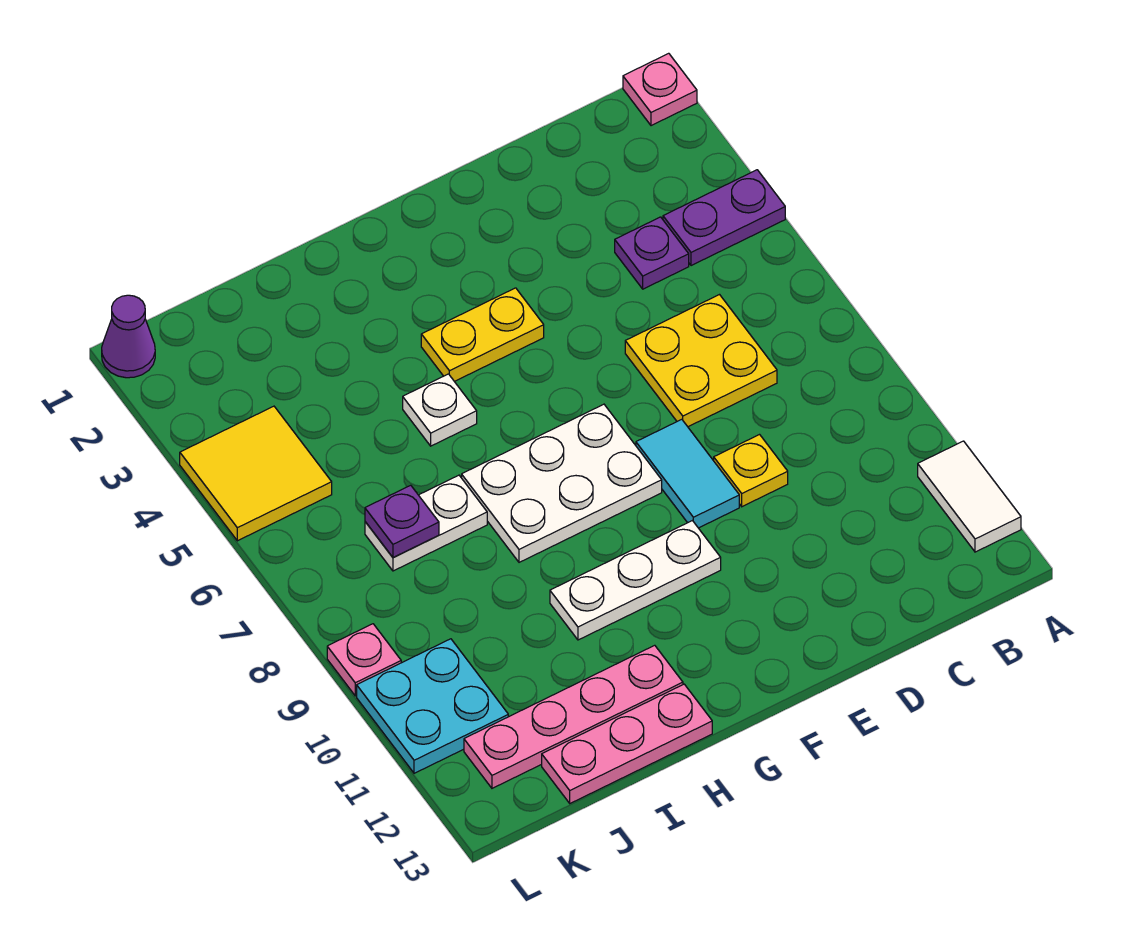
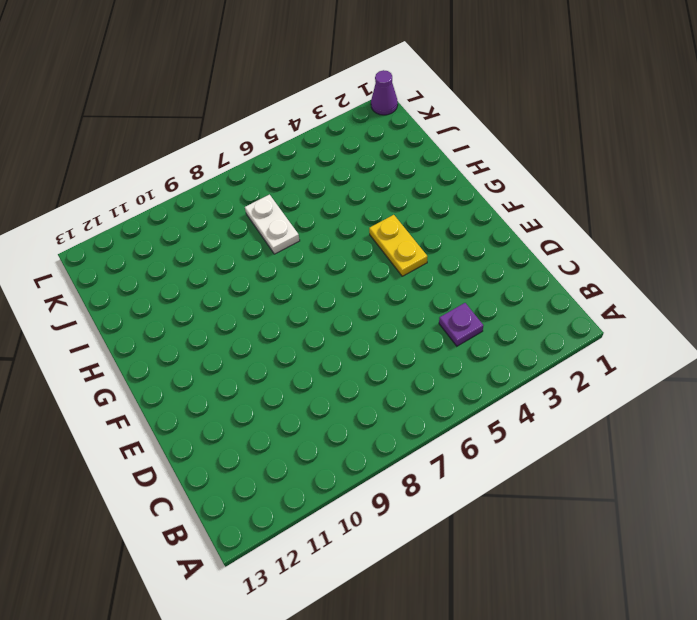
none -> pink plate A1 level 1
none -> purple plate A4:B4 level 1
none -> white tile A11:A12 level 1

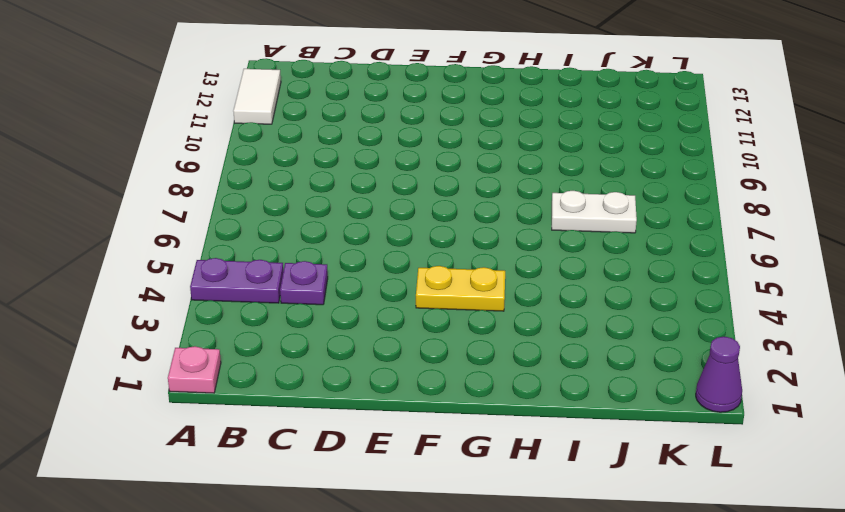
none -> yellow plate C6:D7 level 1
none -> yellow plate D9 level 1
none -> cyan tile E8:E9 level 1

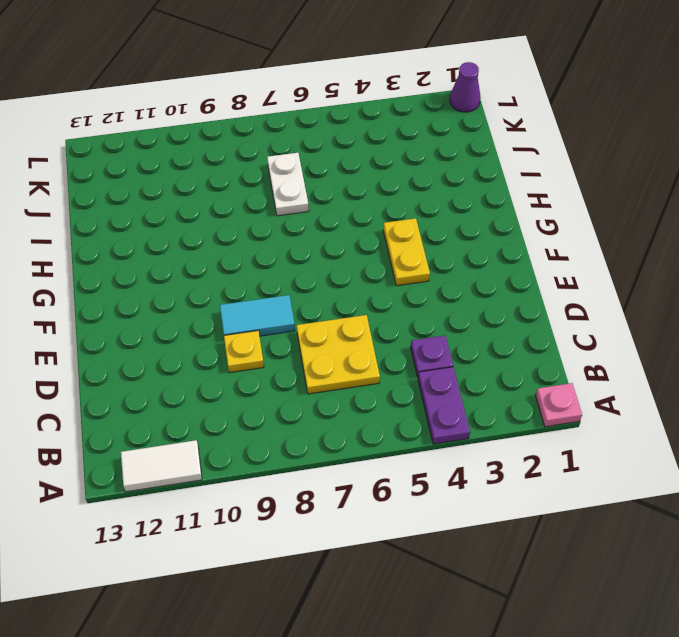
none -> white plate F7:H8 level 1
none -> white plate F10:H10 level 1
none -> white plate H5 level 1

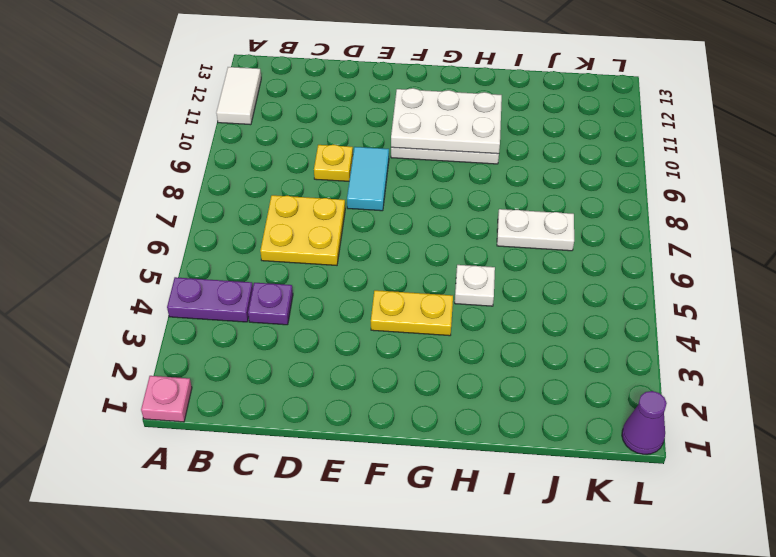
white plate F10:H11 level 2 -> white plate F7:H8 level 1
none -> pink plate H12:K12 level 1
none -> pink plate H13:J13 level 1
none -> yellow tile K4:L5 level 1

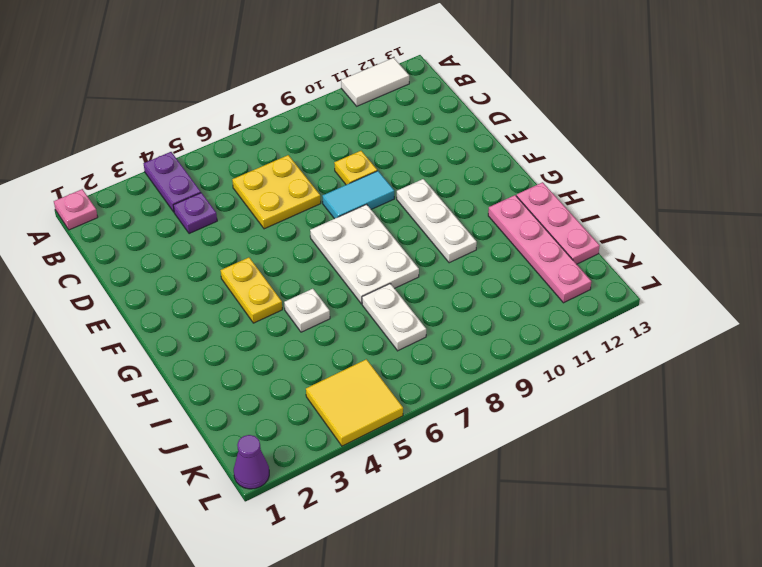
none -> cyan plate K10:L11 level 1
none -> pink plate L9 level 1
none -> purple plate J7 level 2

